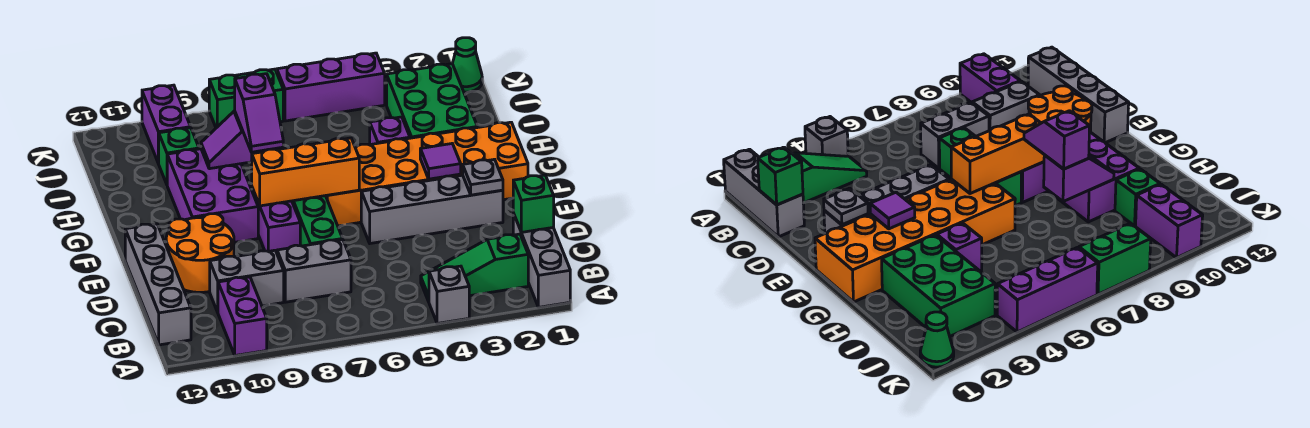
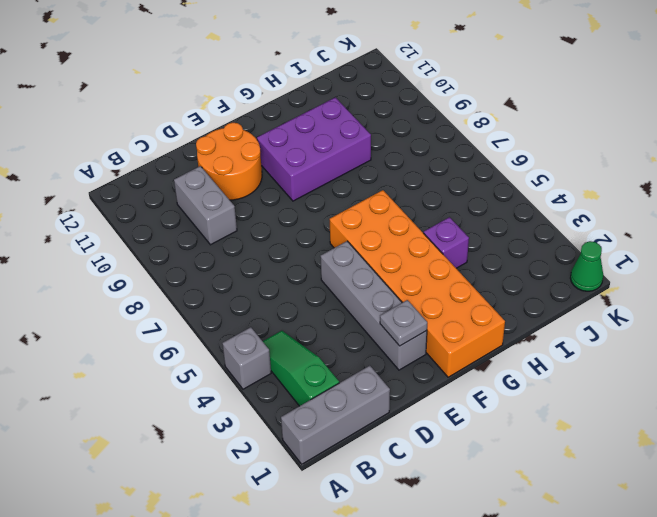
none -> purple brick A10:B10 level 1
none -> grey brick B12:E12 level 1
none -> grey brick C7:C8 level 1

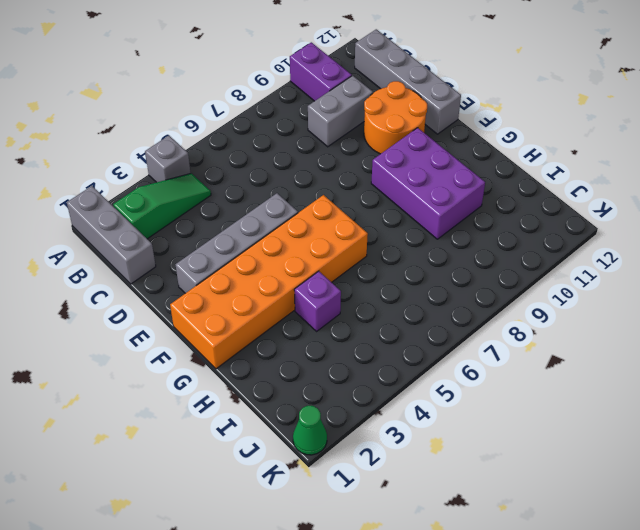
none -> grey brick C7:C8 level 1
none -> green brick D7:F7 level 1
none -> purple brick E8:F8 level 1

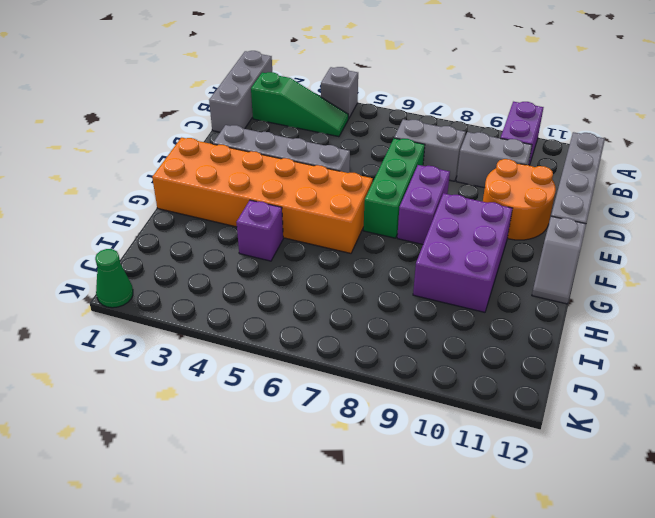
grey slope F12:G12 level 1 top F -> none
none -> green brick H2:J3 level 1
none -> green brick I10 level 1
none -> purple brick J10:K10 level 1

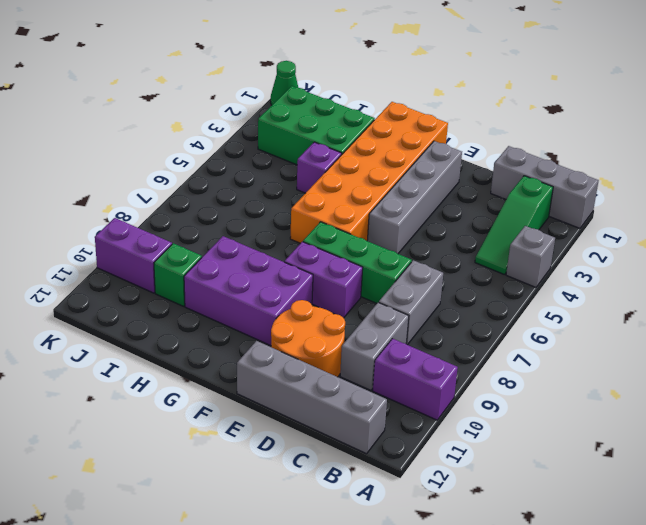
none -> purple brick K4:K6 level 1
none -> green brick K7:K8 level 1
none -> green brick C1 level 2

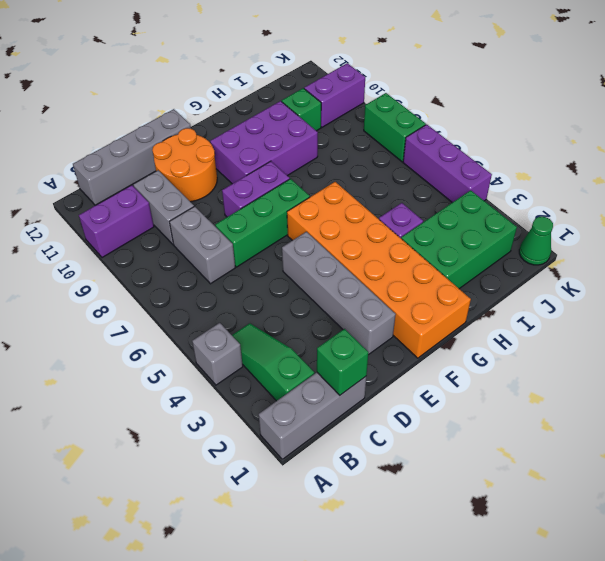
none -> grey plate E2 level 2
none -> purple tile F3 level 2
none -> orange brick F6:F8 level 2

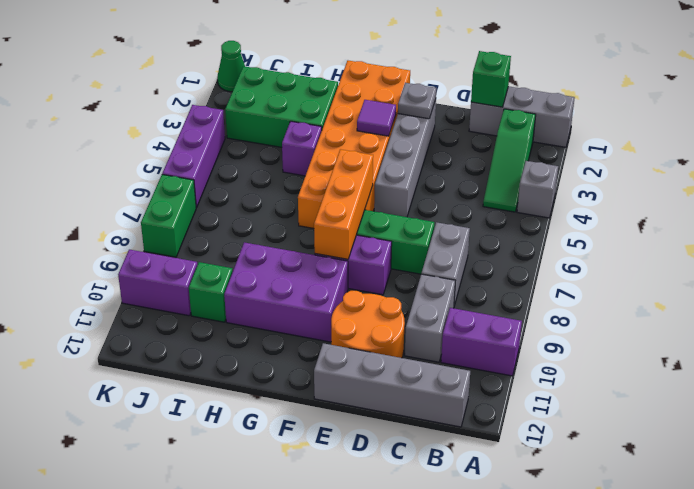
none -> purple slope H8:H9 level 2 top 8
none -> purple slope G8:H8 level 3 top H

